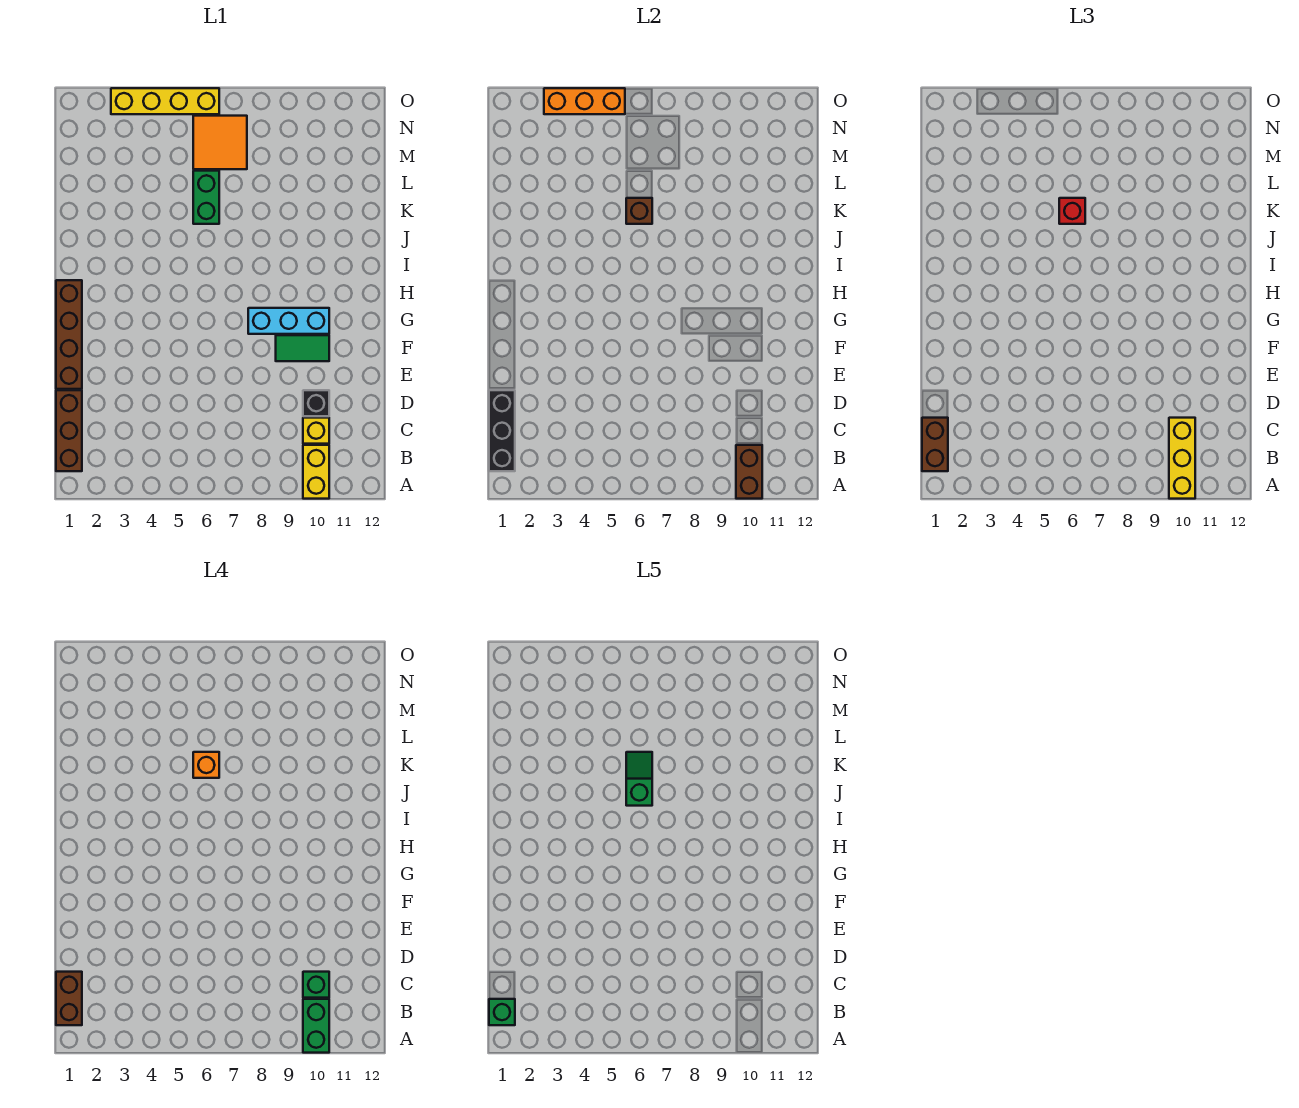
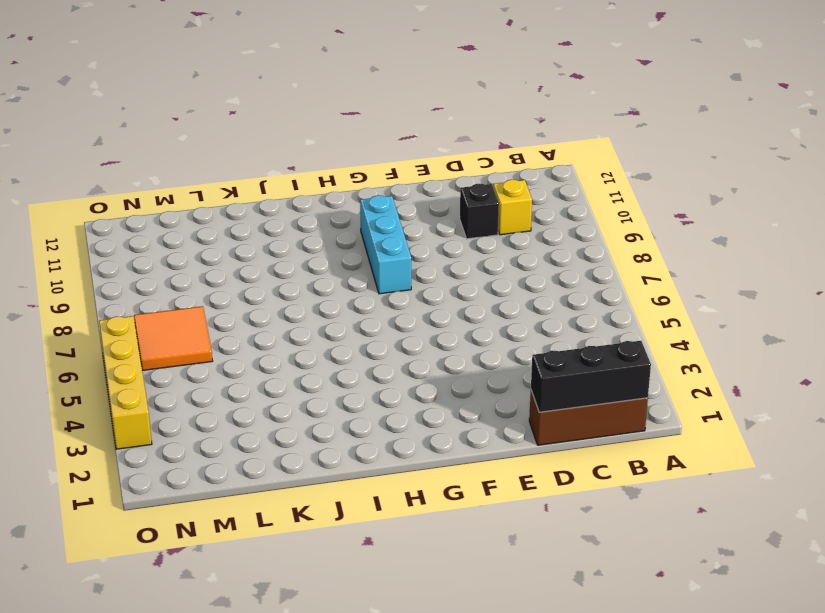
none -> yellow brick A10:B10 level 1
none -> brown brick E1:H1 level 1
none -> green tile F9:F10 level 1

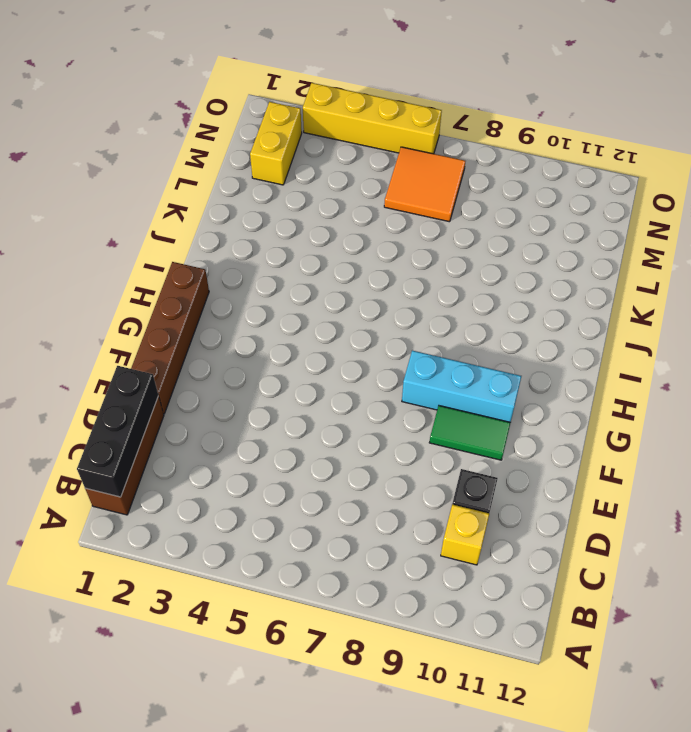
yellow brick M2:N2 level 1 -> yellow brick A10:B10 level 1
none -> green brick K6:L6 level 1
none -> brown brick A10:B10 level 2
none -> brown brick K6 level 2

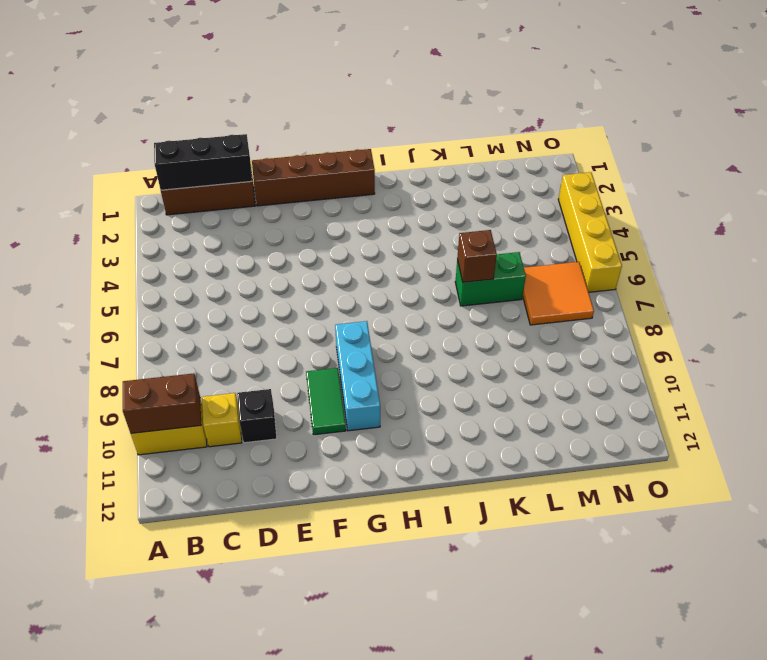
none -> orange brick O3:O5 level 2
none -> yellow brick A10:C10 level 3
none -> brown brick B1:C1 level 3

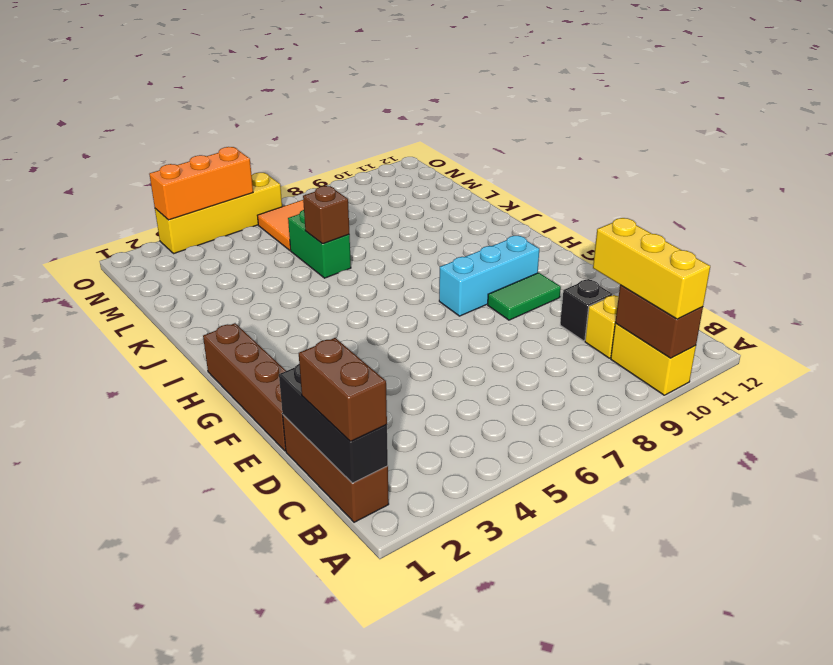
none -> red brick K6 level 3
none -> green brick A10:B10 level 4
none -> brown brick B1:C1 level 4

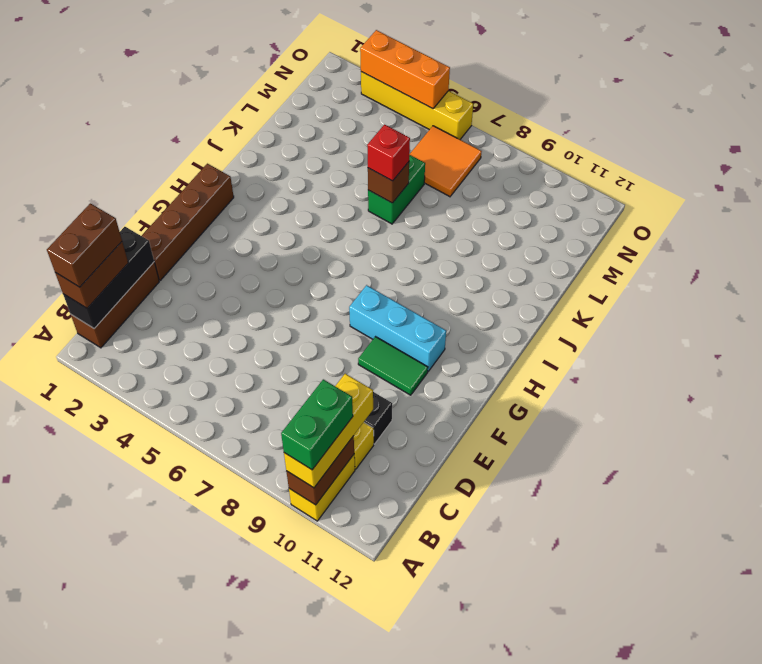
none -> green brick C10 level 4
none -> orange brick K6 level 4
none -> green brick B1 level 5

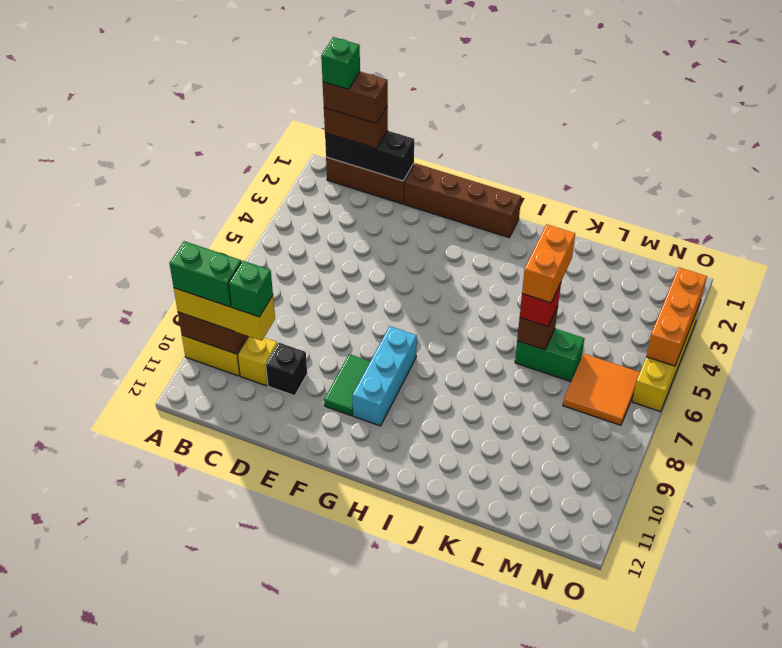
orange brick K5:K6 level 4 -> orange brick K6 level 4
none -> green slope J6:K6 level 5 top J

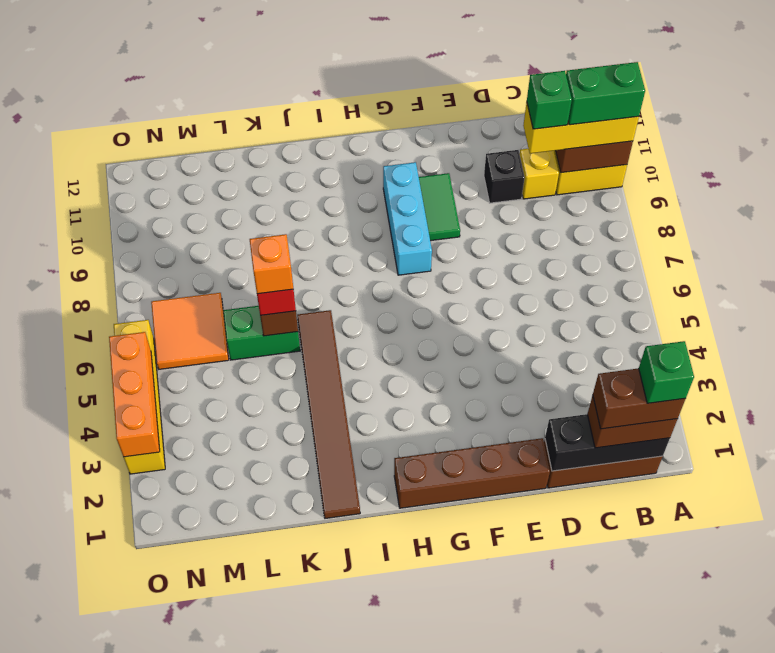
brown tile J1:J6 level 1 -> none
none -> green slope J6:K6 level 5 top J

